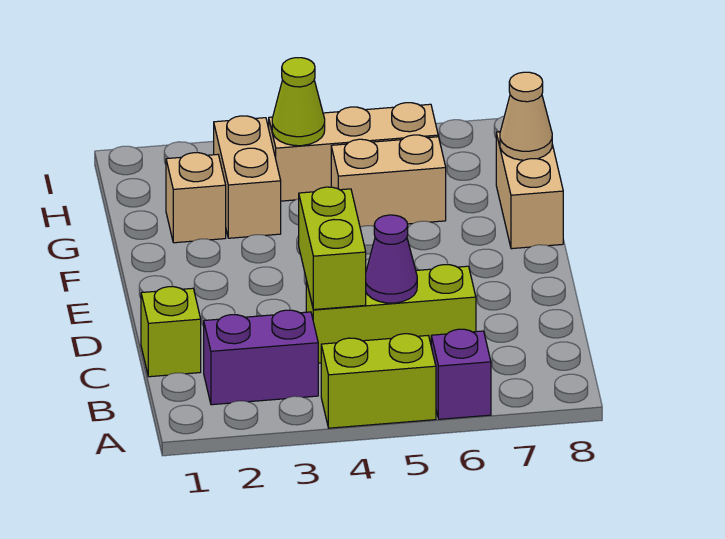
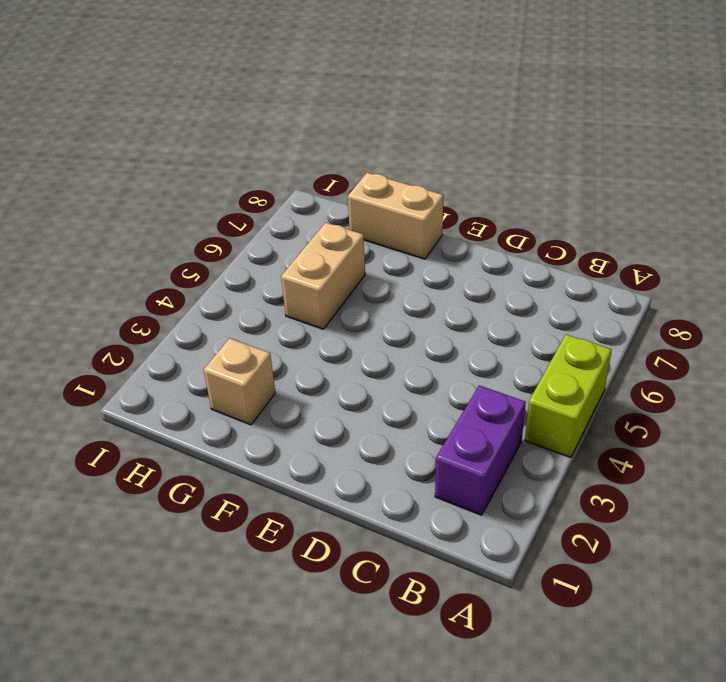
none -> purple brick A6 level 1
none -> lime brick C1 level 1
none -> lime brick C4:C6 level 1

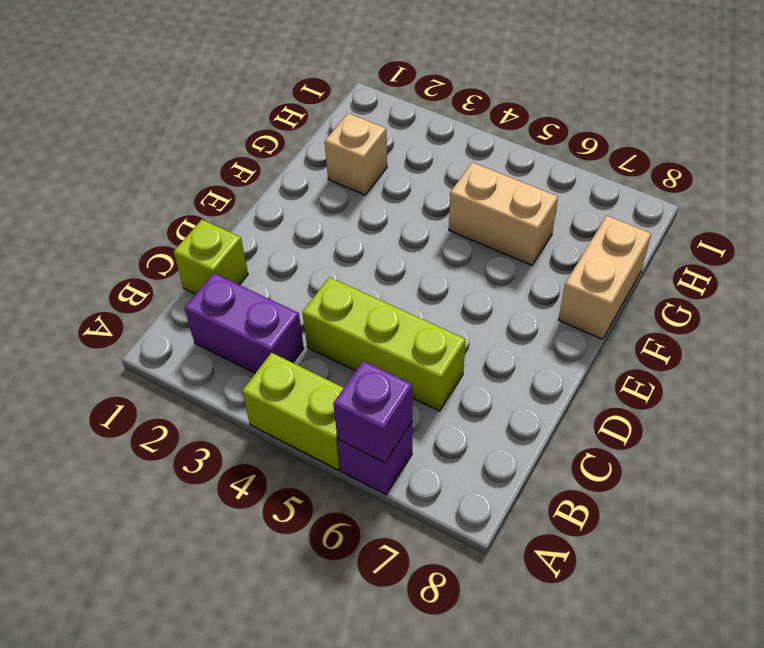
purple brick A6 level 2 -> none
none -> tan brick G3:H3 level 1
none -> tan brick H4:H6 level 1
none -> lime brick C4:D4 level 2

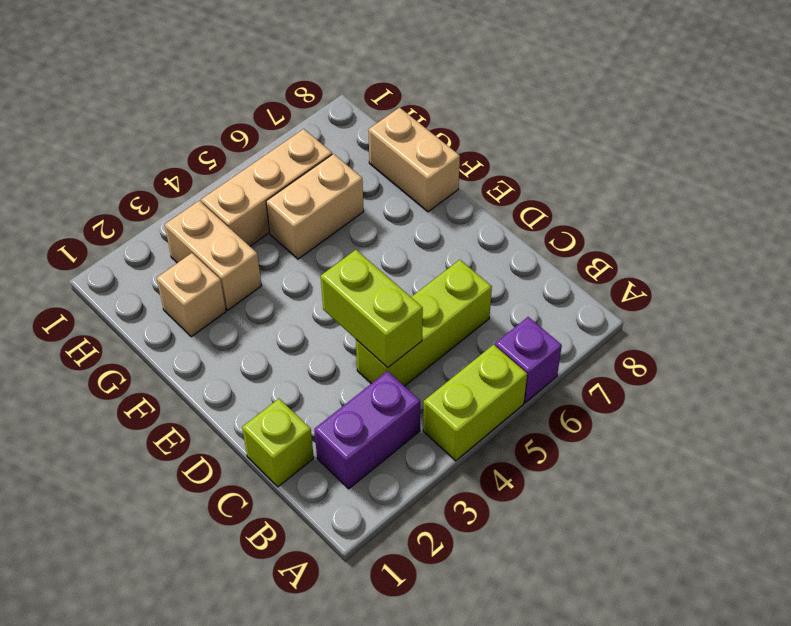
none -> purple cone C5 level 2
none -> tan cone G8 level 2
none -> lime cone H4 level 2

